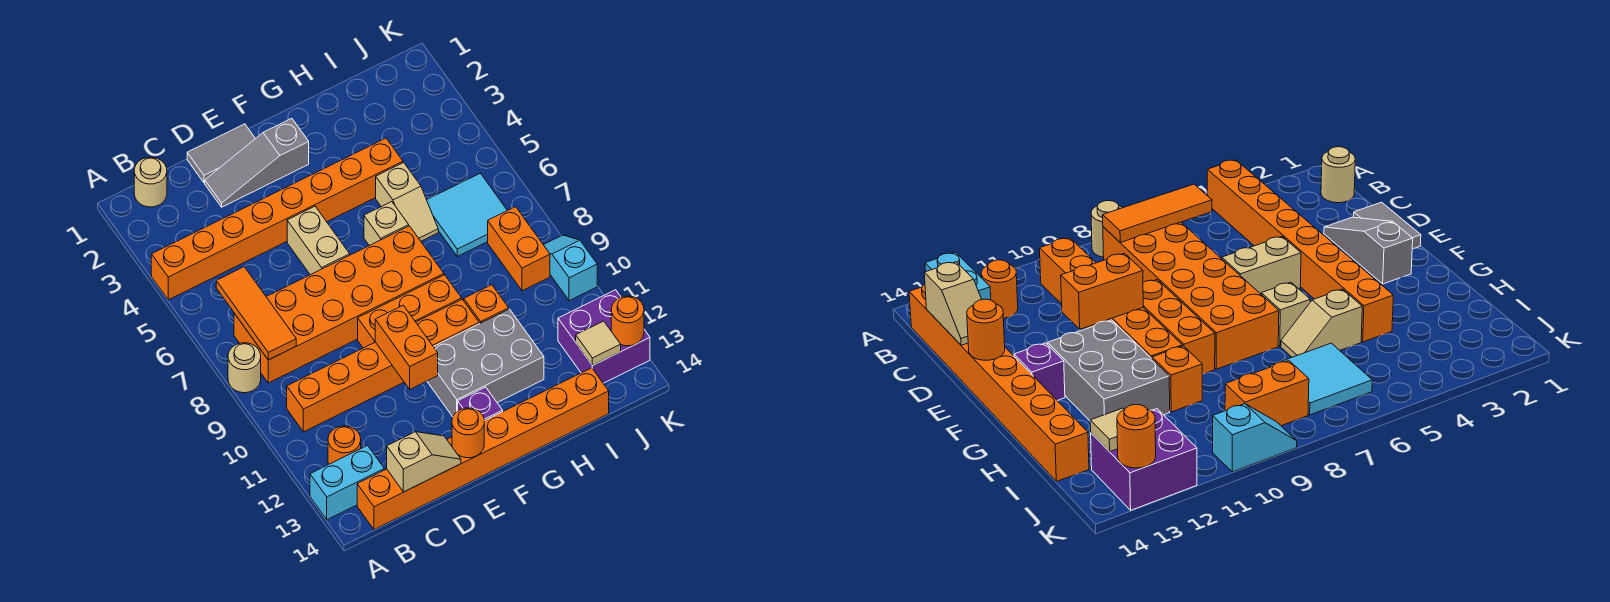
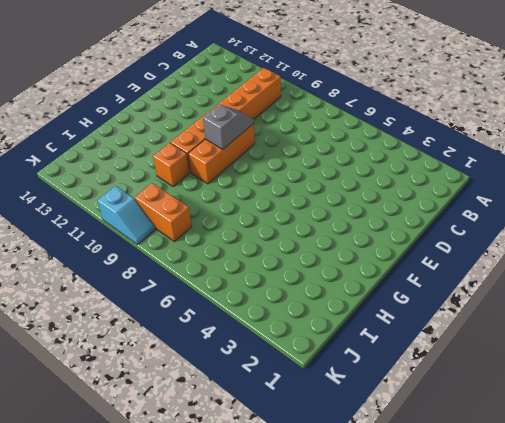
grey slope E9:F9 level 2 top F -> none
none -> orange brick A4:H4 level 1
none -> tan round brick A8 level 1
none -> cyan brick A13:B13 level 1

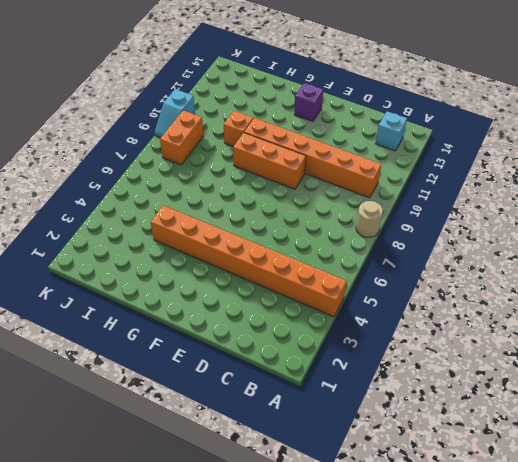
cyan brick B13 level 1 -> cyan brick A13:B13 level 1
none -> tan round brick B1 level 1
none -> orange brick B7:G8 level 1
none -> orange round brick B12 level 1

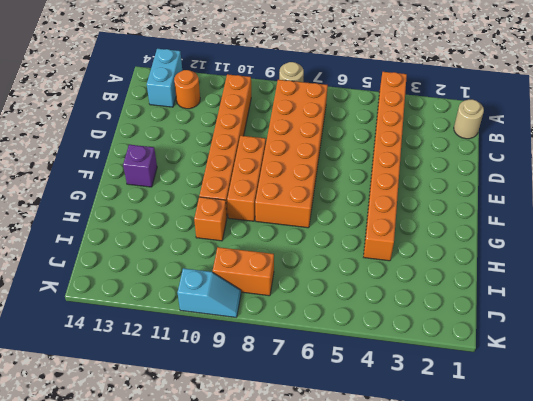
none -> orange brick B14:I14 level 1
none -> grey tile D1:E1 level 1
none -> grey slope D2:F2 level 1 top F

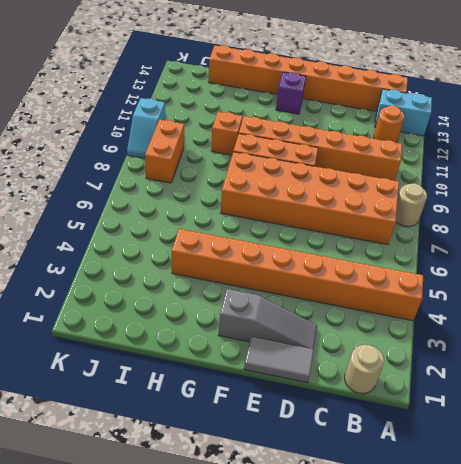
none -> tan brick E5:E6 level 1
none -> grey brick F11:H12 level 1
none -> tan brick G6 level 1

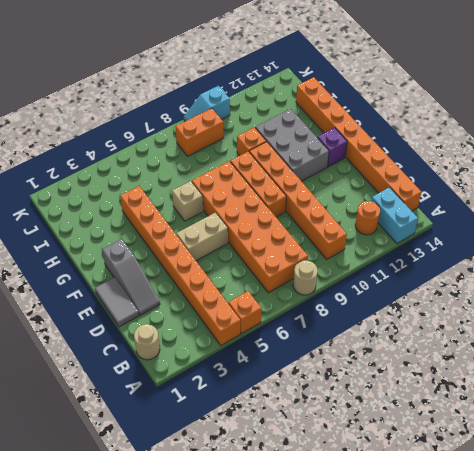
orange brick A5 level 1 -> none
none -> tan slope H5:H6 level 1 top 5
none -> cyan tile I6:J7 level 1
none -> purple brick J12:K13 level 1

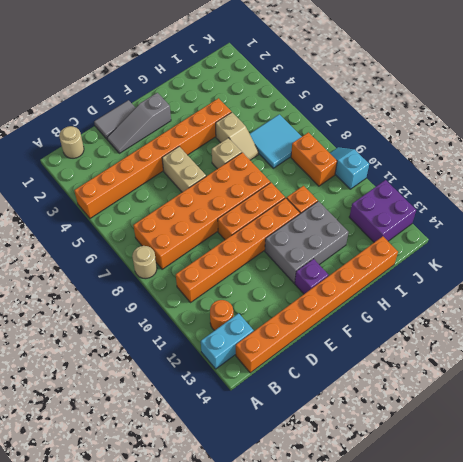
none -> orange tile B6:B8 level 2
none -> tan slope C14:D14 level 2 top C
none -> orange brick E10:E11 level 2

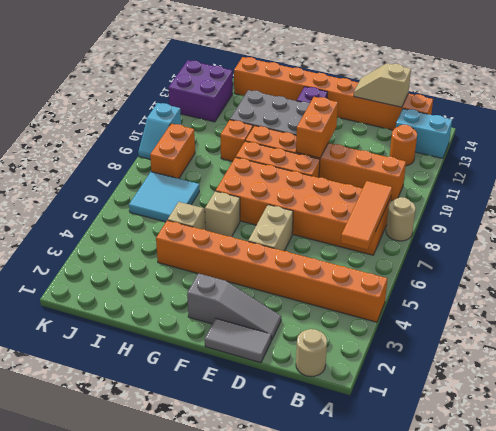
none -> orange round brick E14 level 2
none -> tan tile J13 level 2
none -> orange round brick K13 level 2

